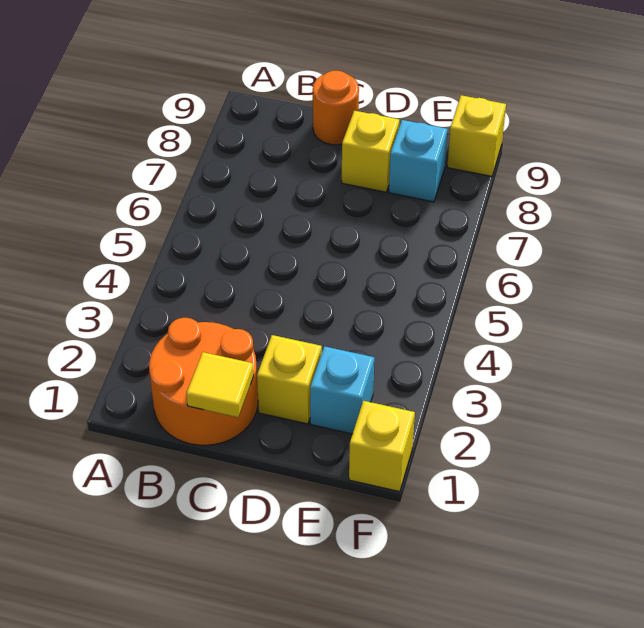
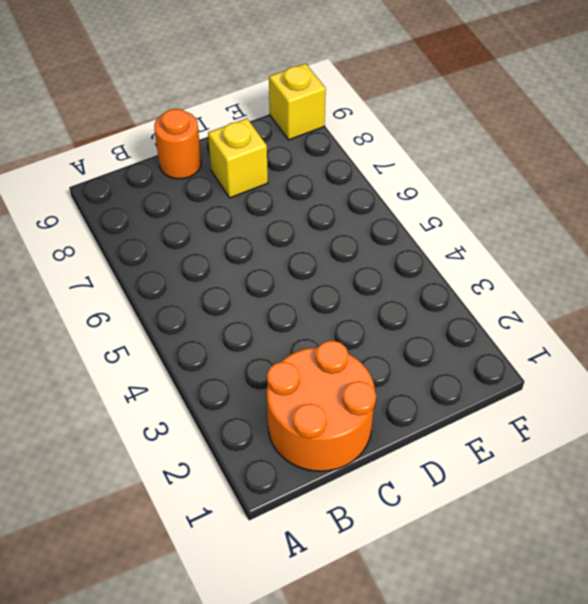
none -> yellow brick D2 level 1
none -> cyan brick E2 level 1

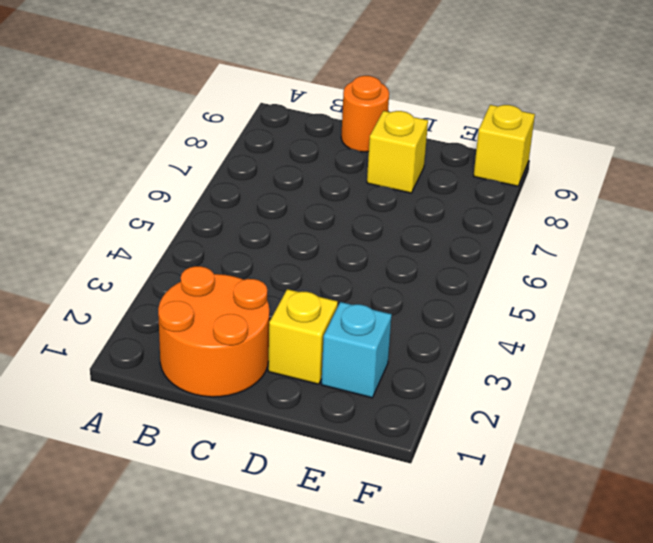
none -> cyan brick E8 level 1
none -> yellow brick F1 level 1

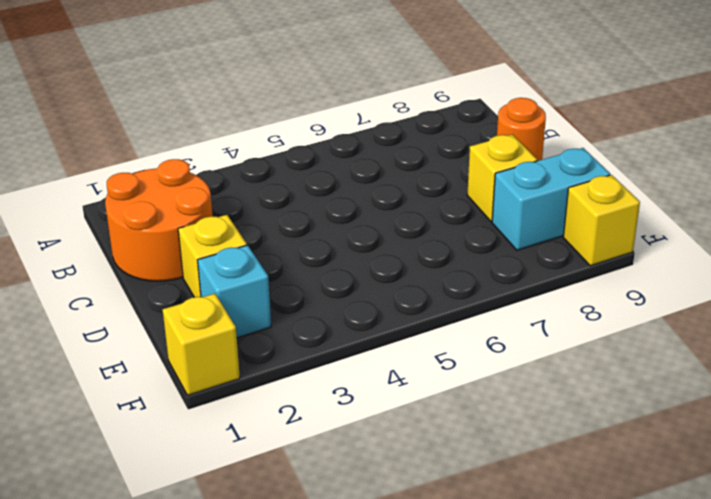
cyan brick E8:E9 level 1 -> cyan brick E8 level 1
none -> yellow tile C1 level 2

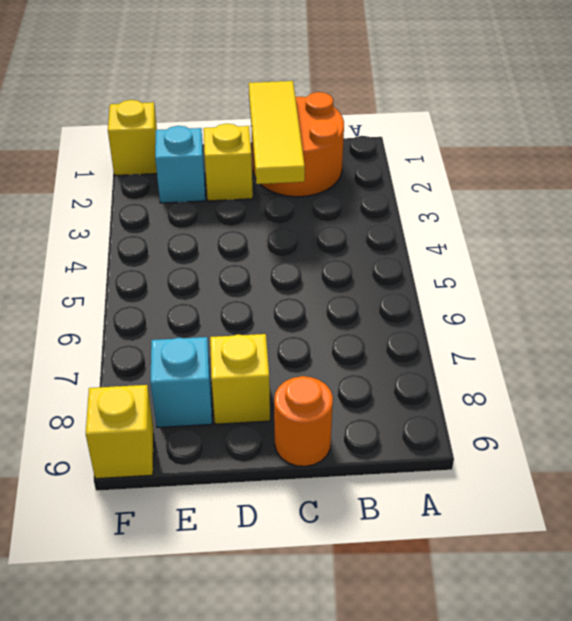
yellow tile C1:C3 level 2 -> yellow tile C1 level 2

